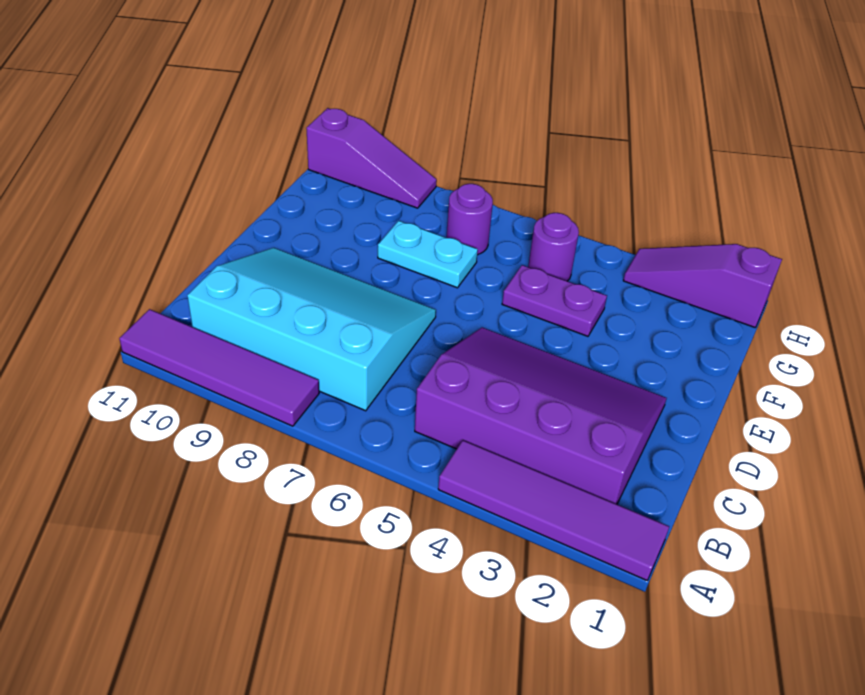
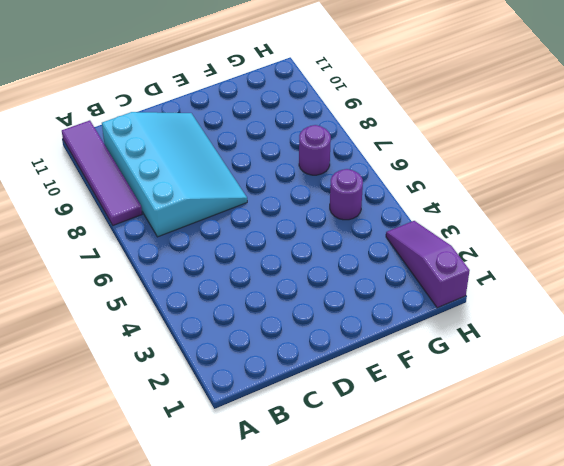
none -> purple tile A1:A4 level 1
none -> purple slope B2:D5 level 1 top B

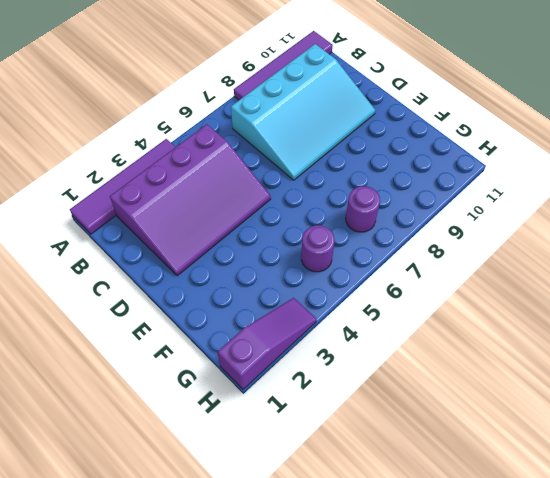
none -> purple plate F4:F5 level 1
none -> cyan plate F7:F8 level 1

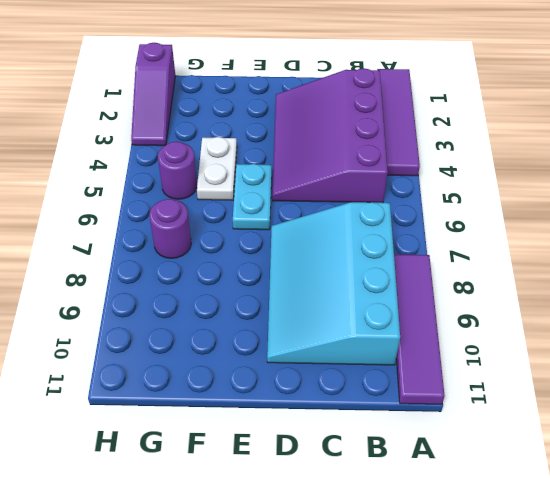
cyan plate E5:E6 level 1 -> cyan plate F7:F8 level 1
white plate F4:F5 level 1 -> purple plate F4:F5 level 1
none -> purple slope H9:H11 level 1 top 11

